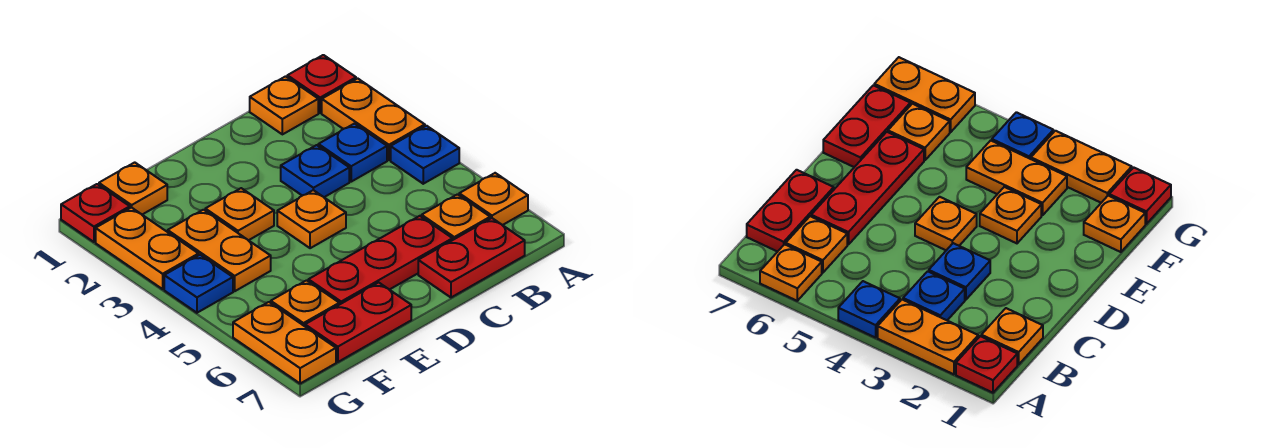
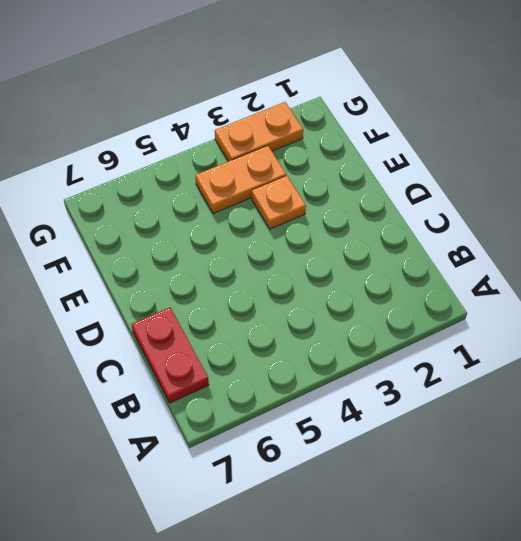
none -> red plate A1 level 1
none -> orange plate A2:A3 level 1
none -> blue plate A4 level 1

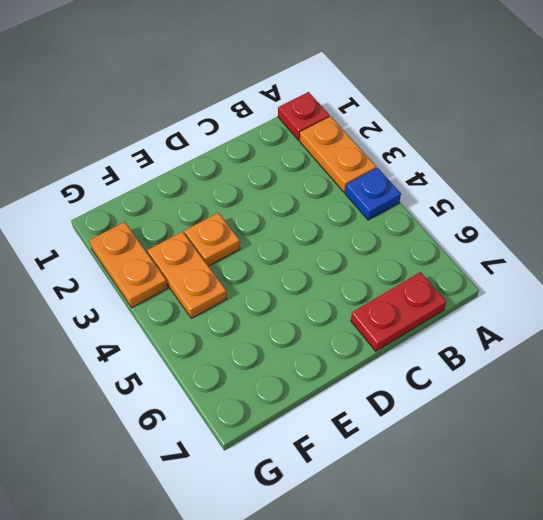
none -> orange plate A6 level 1
none -> orange plate B1 level 1
none -> blue plate B3 level 1

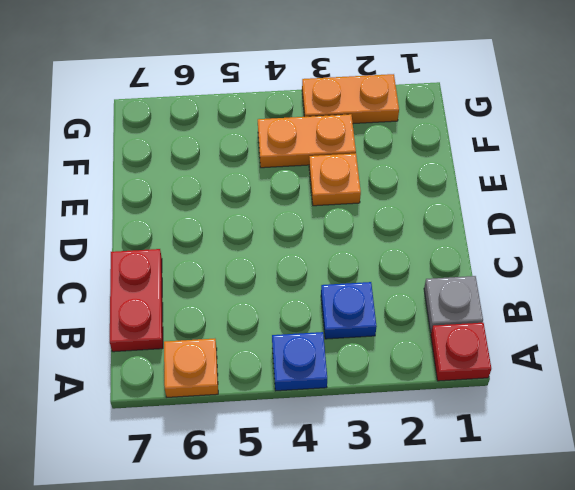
grey plate B1 level 1 -> orange plate B1 level 1
none -> orange plate A2:A3 level 1
none -> orange plate B6 level 1
none -> blue plate C3 level 1

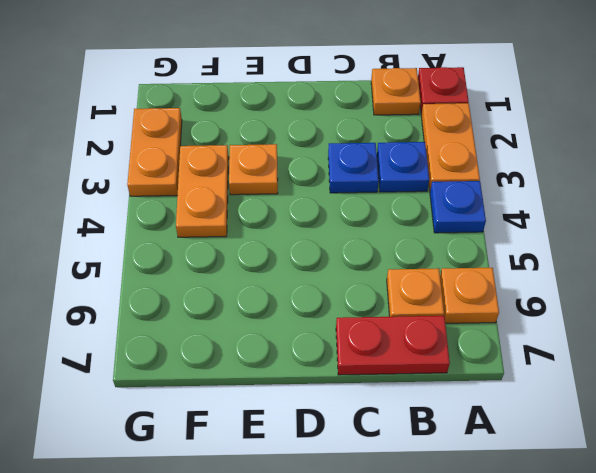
none -> red plate C6:E6 level 1
none -> orange plate D4 level 1
none -> red plate E7:F7 level 1

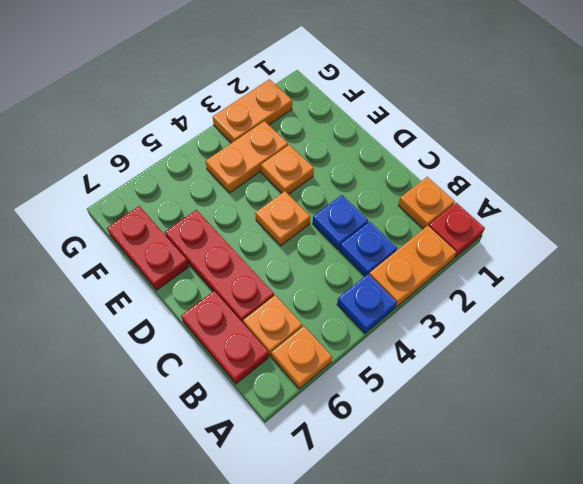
none -> orange plate F1 level 1
none -> orange plate F6 level 1
none -> red plate G1 level 1

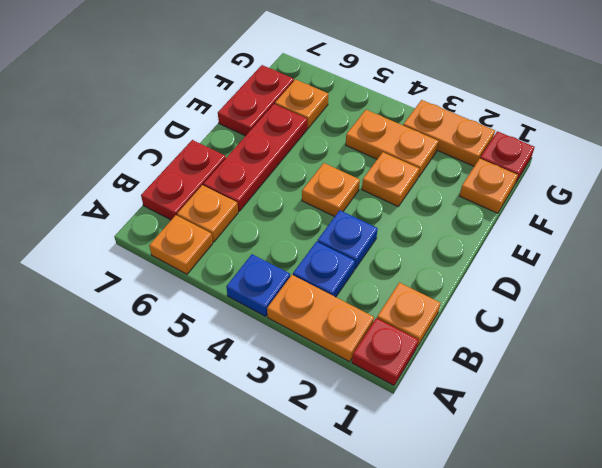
none -> blue plate G4 level 1
none -> orange plate G6:G7 level 1

